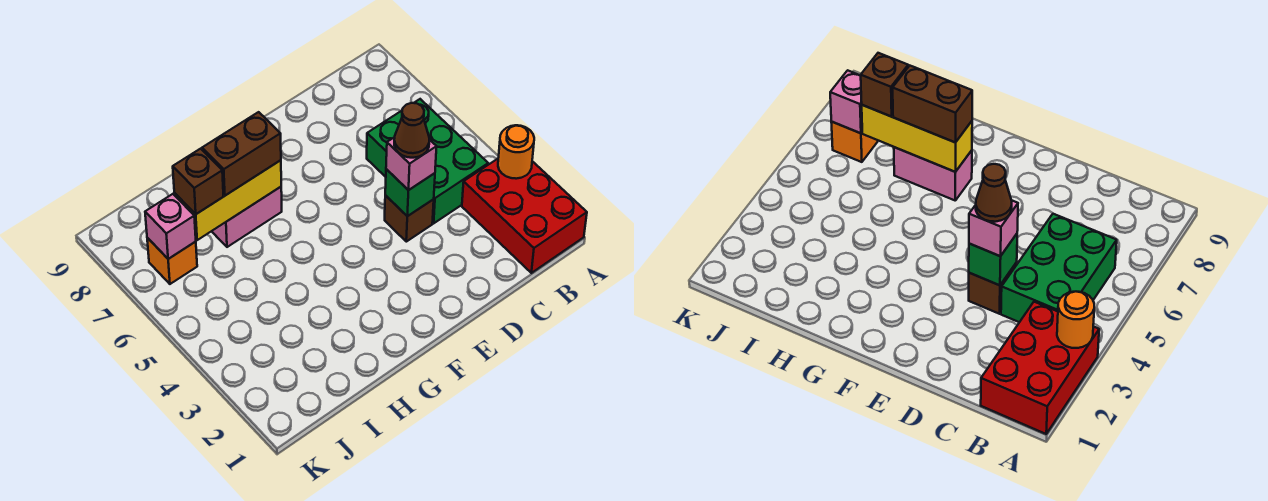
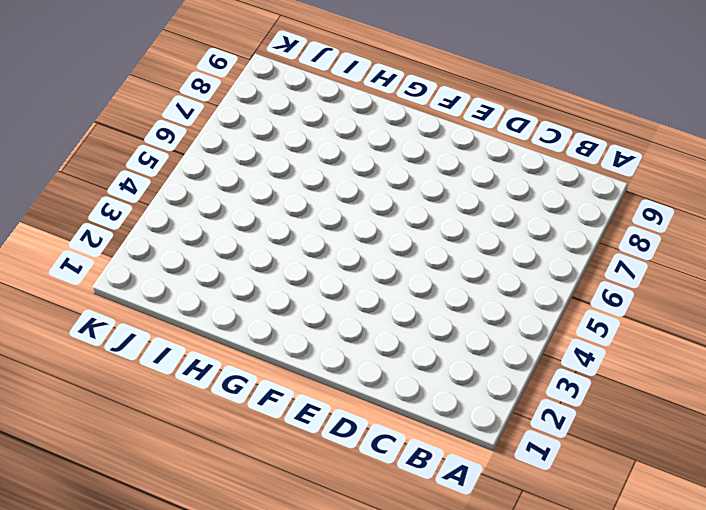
none -> red brick A1:B3 level 1
none -> green brick B4:C6 level 1
none -> brown brick D4 level 1

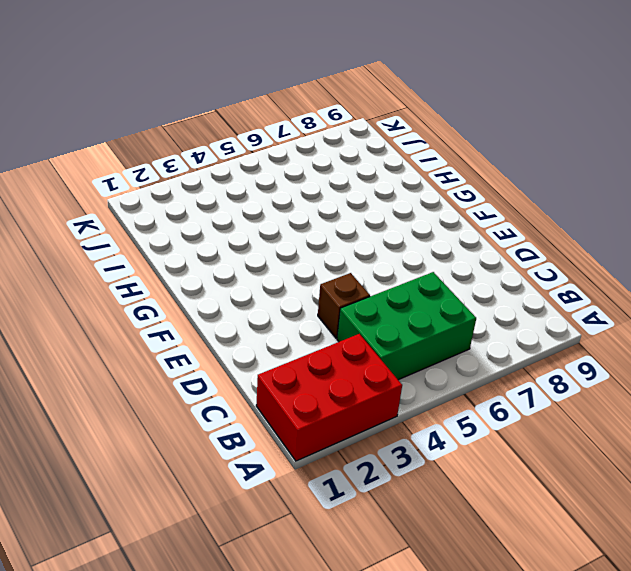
none -> pink brick G7:H7 level 1
none -> orange brick J7 level 1
none -> orange round brick A3 level 2

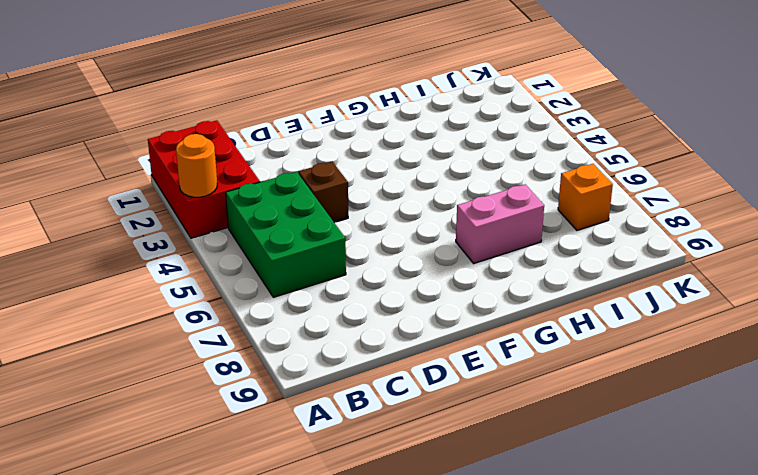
none -> green brick D4 level 2
none -> yellow brick G7:I7 level 2
none -> pink brick J7 level 2

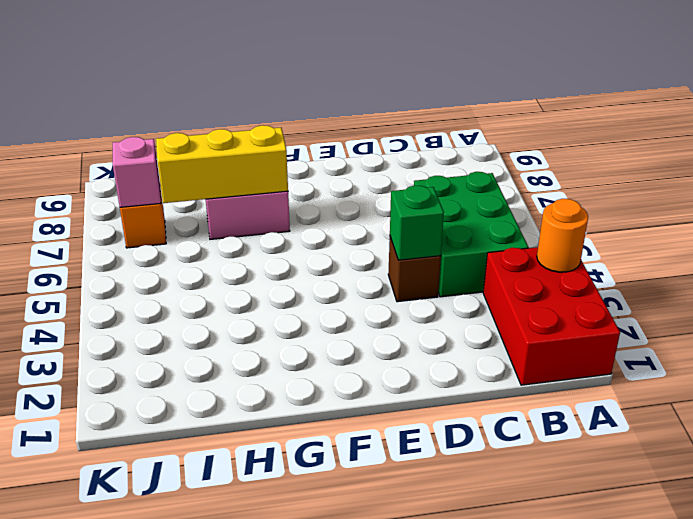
none -> pink brick D4 level 3
none -> brown brick G7:H7 level 3
none -> brown brick I7 level 3

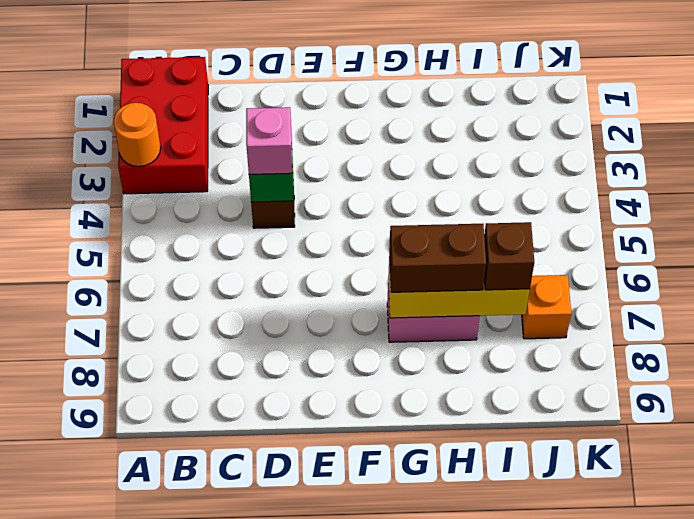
none -> green brick B4:C6 level 1
none -> pink brick J7 level 2
none -> brown cone D4 level 4

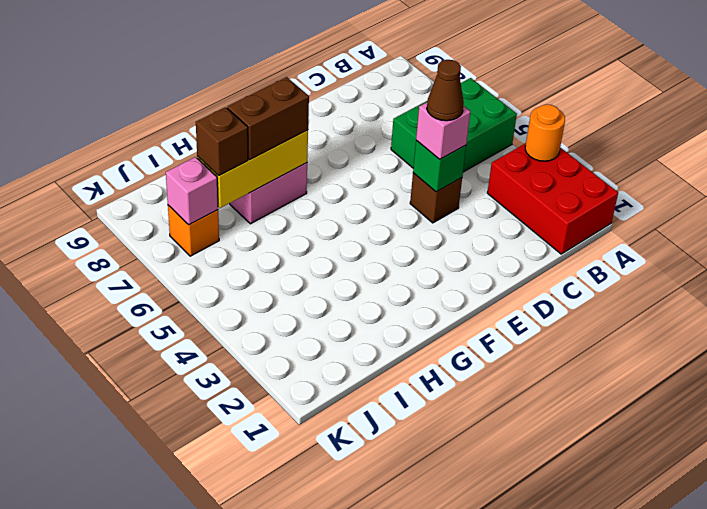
green brick A5:C6 level 1 -> green brick B4:C6 level 1

